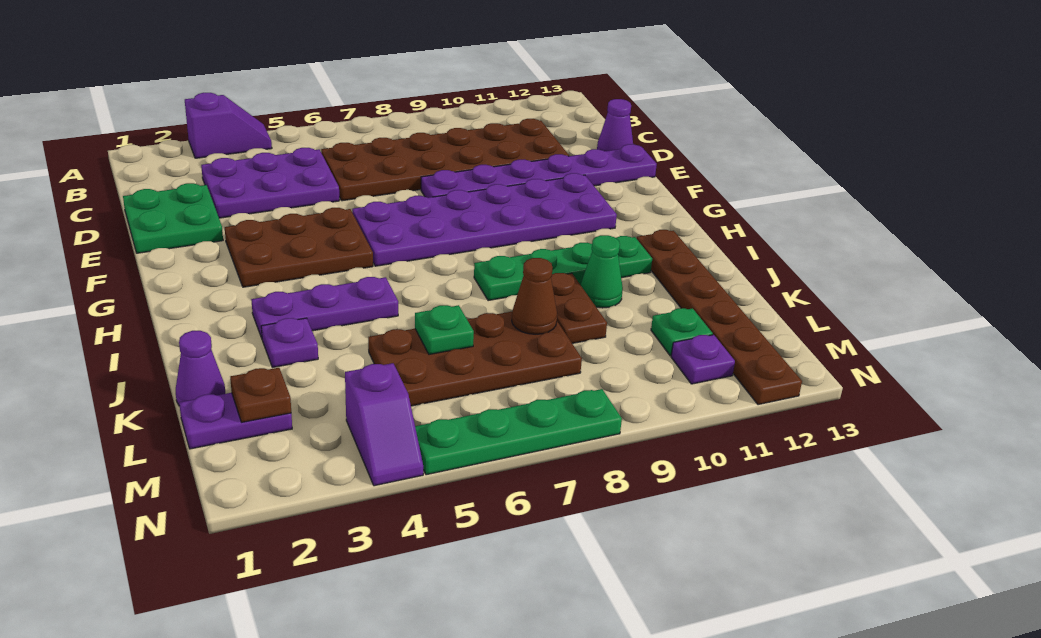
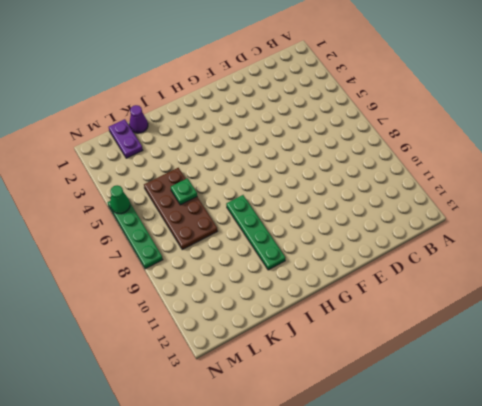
green cone N5 level 2 -> green cone J10 level 1
none -> purple slope A3:A4 level 1 top 3
none -> purple plate C3:D5 level 1
none -> brown plate C6:D11 level 1

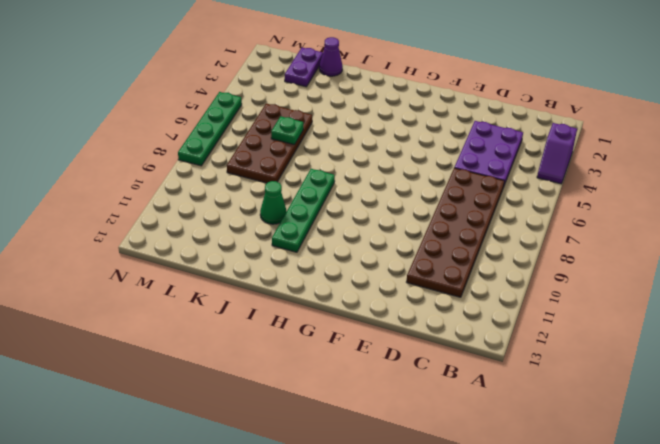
none -> green plate D1:E2 level 1
none -> purple cone D13 level 1
none -> purple plate E8:E13 level 1

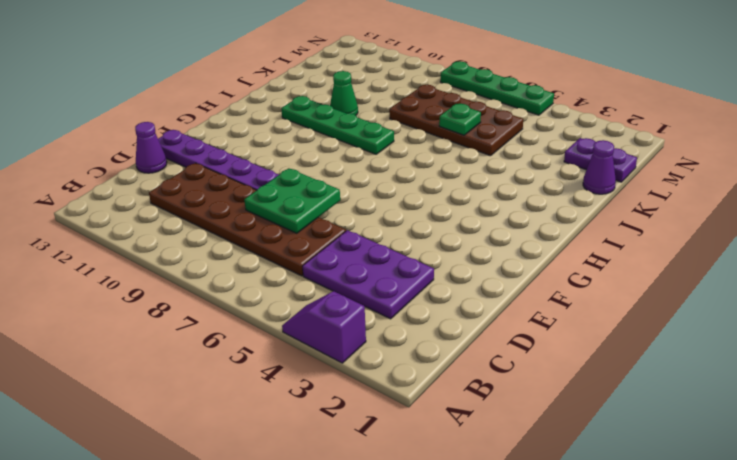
green plate D7:E8 level 2 -> green plate D1:E2 level 1
none -> brown plate F3:G5 level 1
none -> purple plate F6:G11 level 1
none -> purple plate I3:I5 level 1

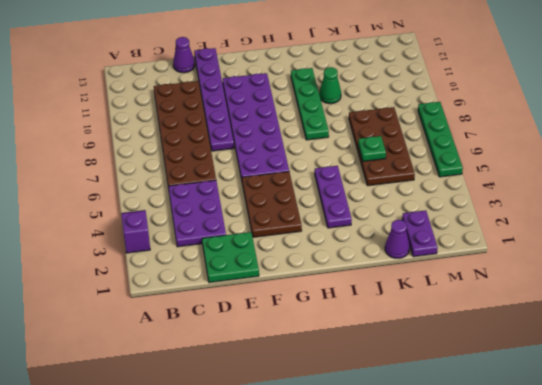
none -> brown plate I12:N12 level 1
none -> purple plate J3 level 1
none -> brown plate J9:K9 level 1

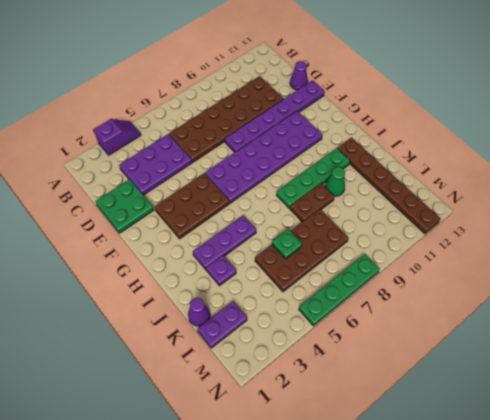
brown plate J8:J9 level 1 -> brown plate J9:K9 level 1
none -> green plate L11 level 1
none -> purple slope M4:N4 level 1 top M
none -> purple plate M11 level 1

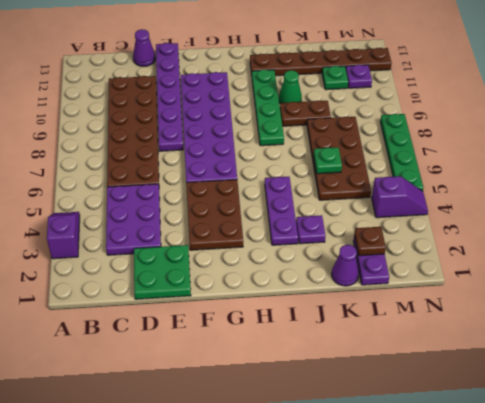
none -> brown cone K8 level 2

